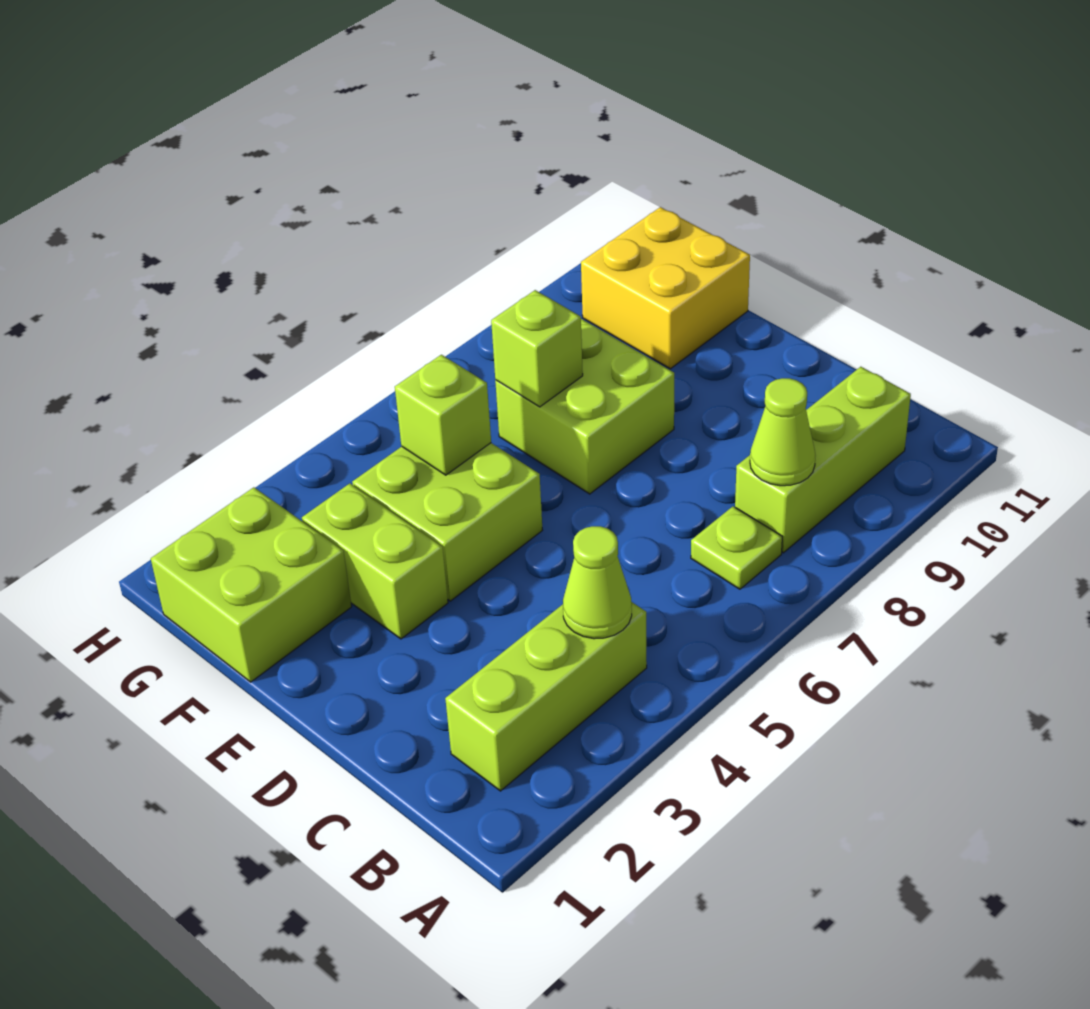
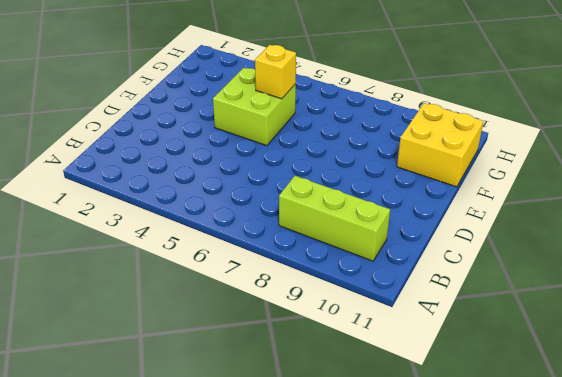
yellow brick F5 level 2 -> lime brick F5 level 2
none -> lime brick B2:B4 level 1
none -> lime plate B7 level 1
none -> lime brick E3:F3 level 1

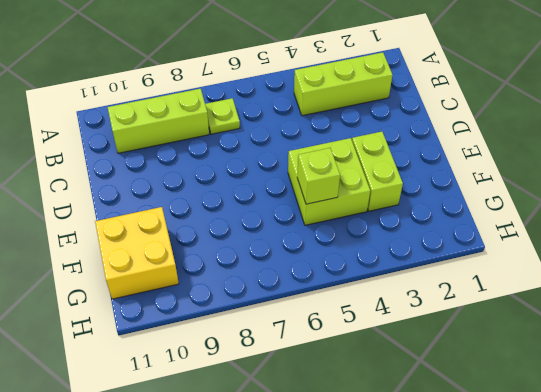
none -> lime brick E7:F8 level 1
none -> lime brick F1:G2 level 1
none -> lime cone B4 level 2

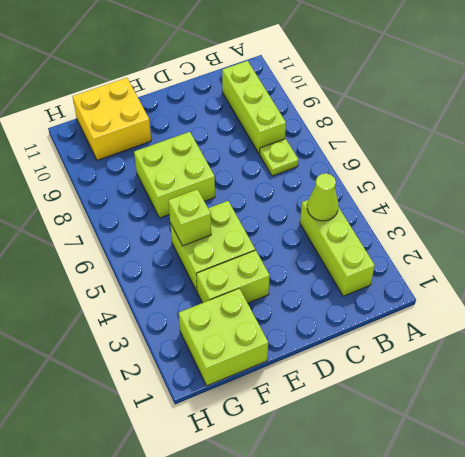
none -> lime cone B8 level 2
none -> lime brick F7 level 2

